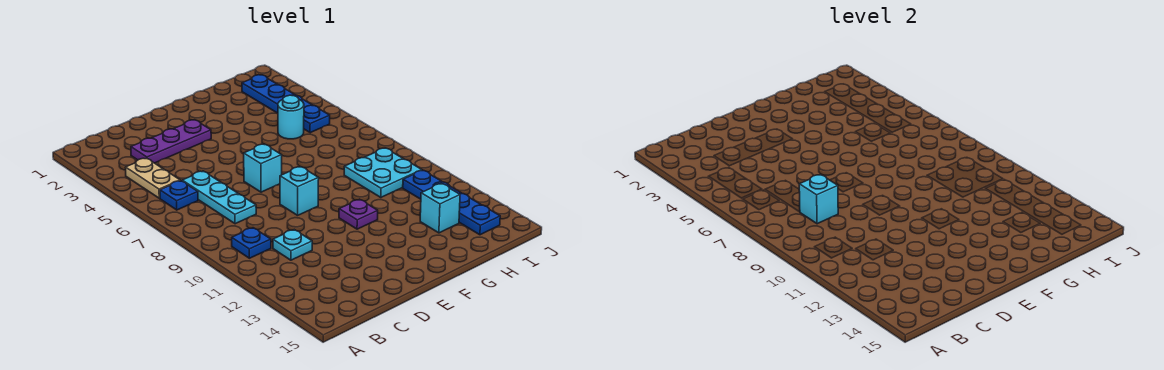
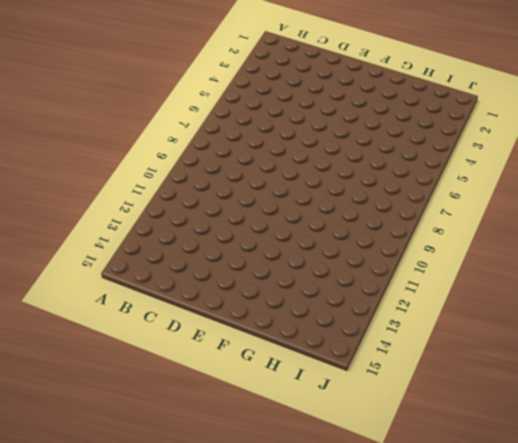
none -> tan plate B4:B5 level 1
none -> blue plate B6 level 1
none -> blue plate B10 level 1

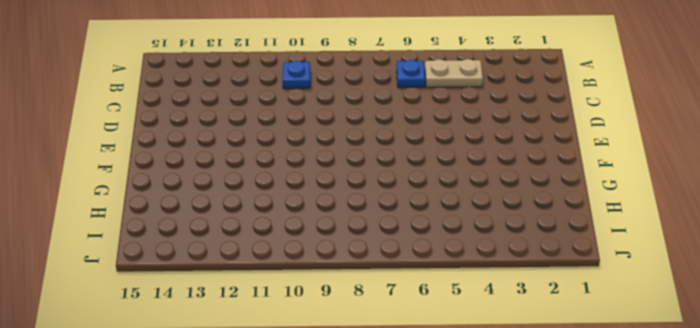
none -> purple plate C3:E3 level 1
none -> cyan plate C6:C8 level 1
none -> cyan plate C11 level 1

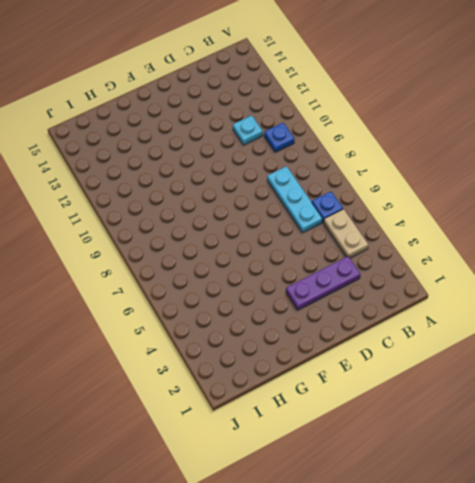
none -> cyan brick E7 level 1
none -> cyan brick E9 level 1
none -> purple plate F11 level 1

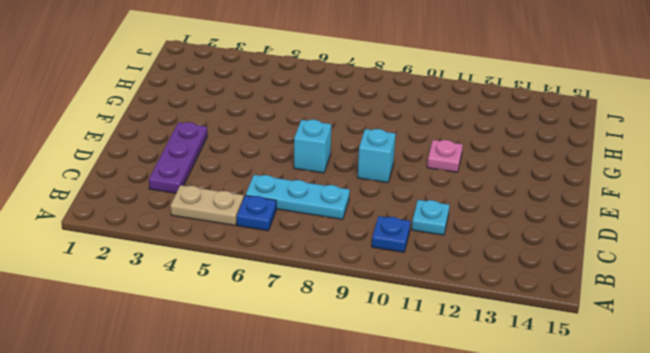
pink plate F11 level 1 -> purple plate F11 level 1
none -> cyan round brick H5 level 1
none -> cyan plate H9:I10 level 1
none -> cyan brick H13 level 1

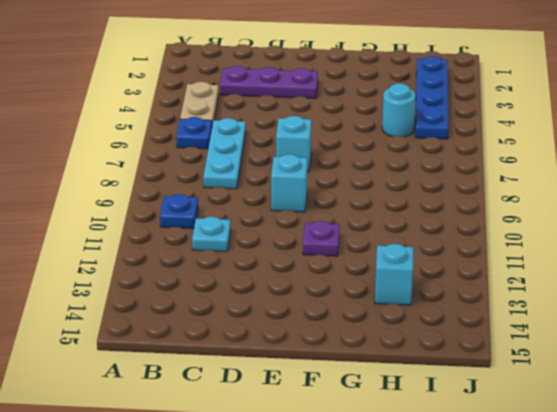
none -> cyan plate H9:I10 level 1
none -> blue plate I11:I14 level 1
none -> cyan brick C8 level 2

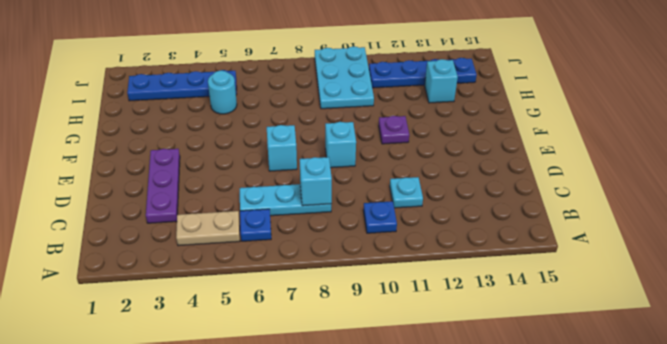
cyan plate H9:J10 level 1 -> cyan plate H9:I10 level 1

